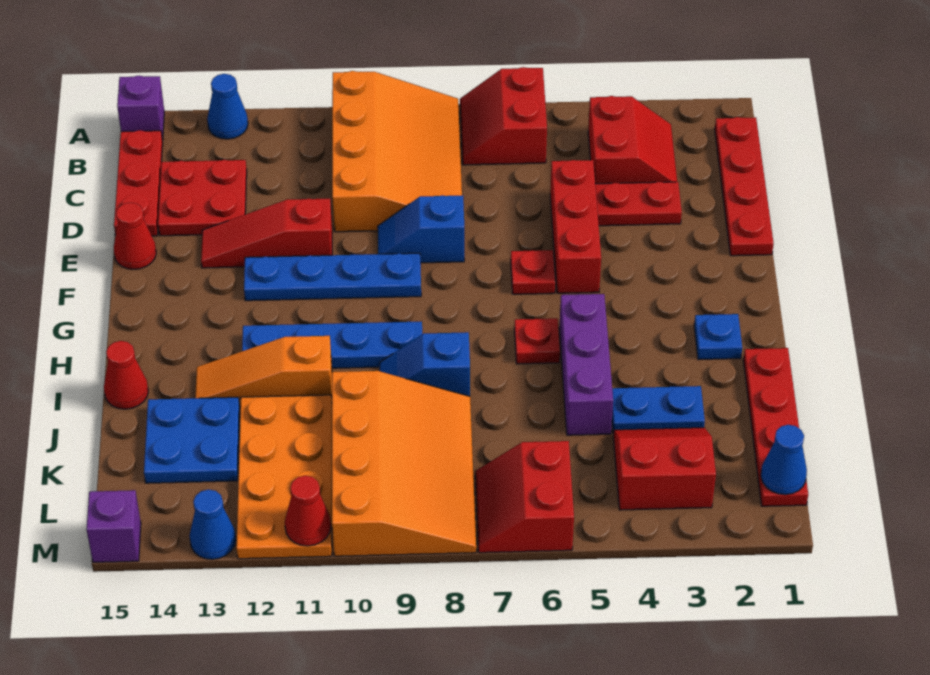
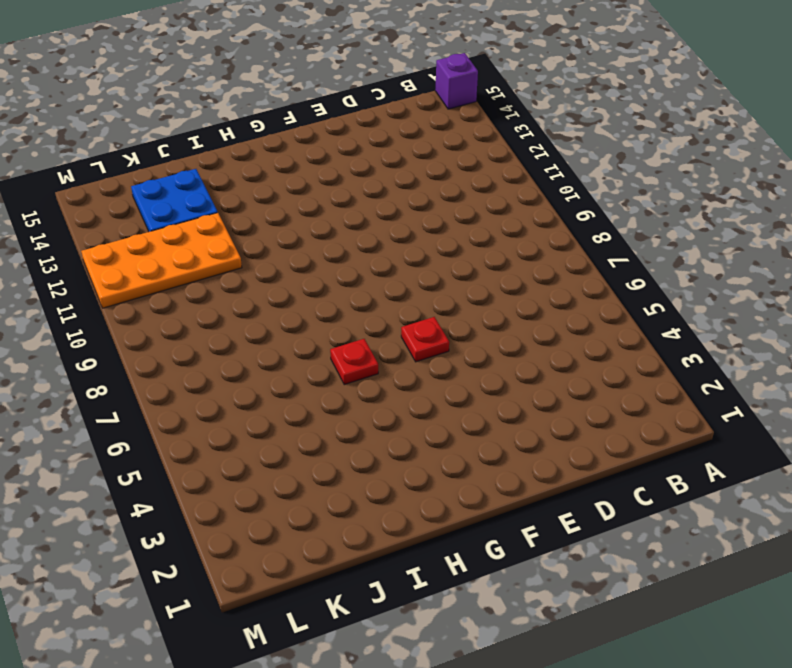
none -> red slope A6:B7 level 1 top 6
none -> orange slope A8:D10 level 1 top 10
none -> blue cone A13 level 1
none -> red plate B1:E1 level 1

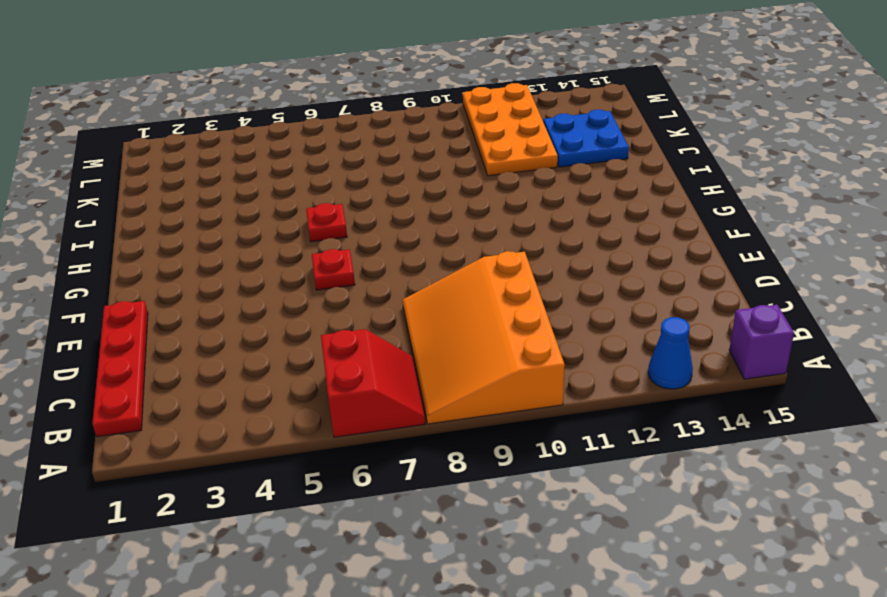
none -> red slope B3:C4 level 1 top 4
none -> red plate B15:D15 level 1
none -> red plate C13:D14 level 1
none -> red plate D3:D4 level 1

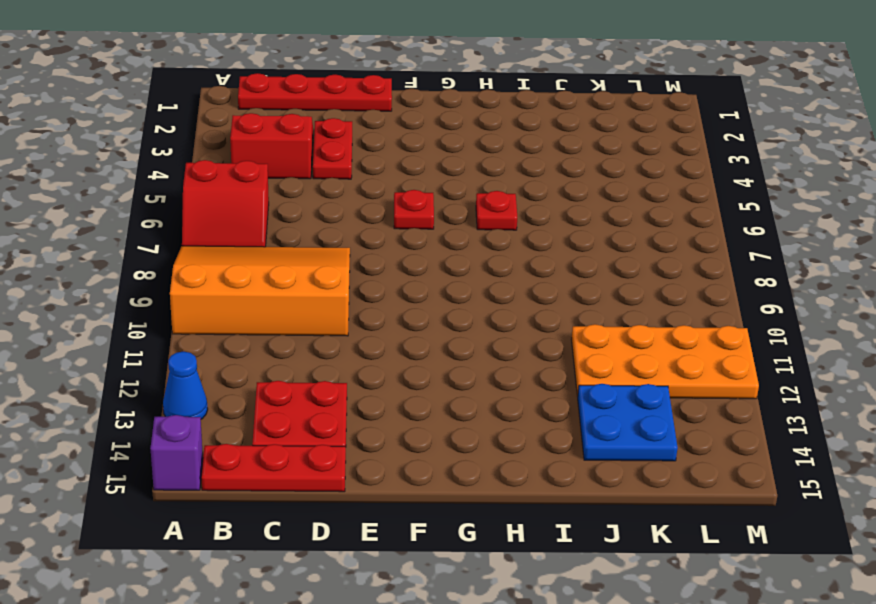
none -> red brick D5:F5 level 1
none -> blue slope E8:E9 level 1 top 8
none -> red slope E11:E13 level 1 top 11
none -> red cone E15 level 1

